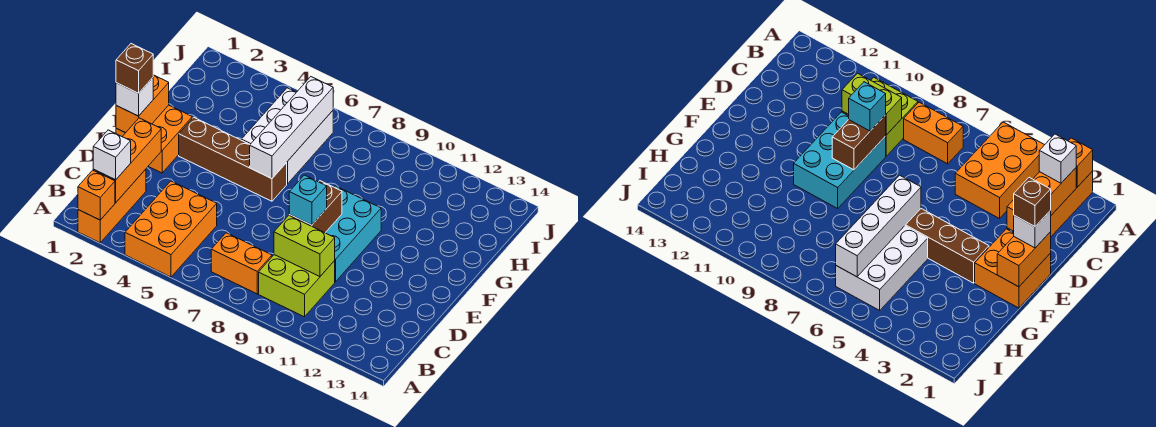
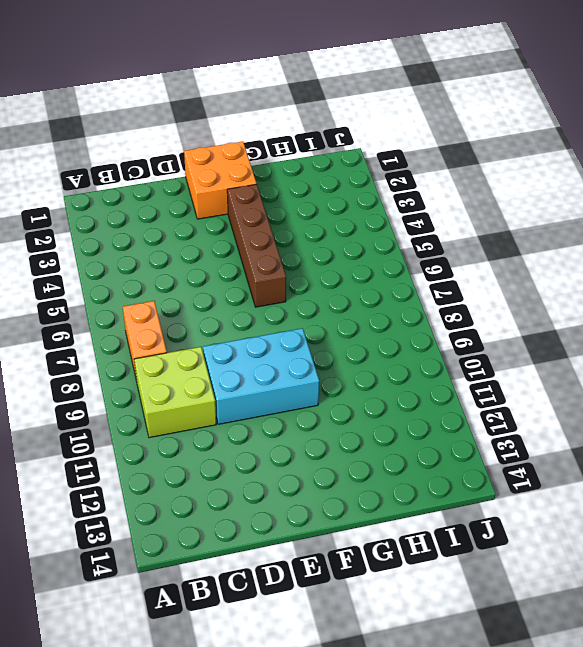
none -> orange brick A2:C2 level 1
none -> orange brick A4:C5 level 1
none -> white brick G5:I6 level 1

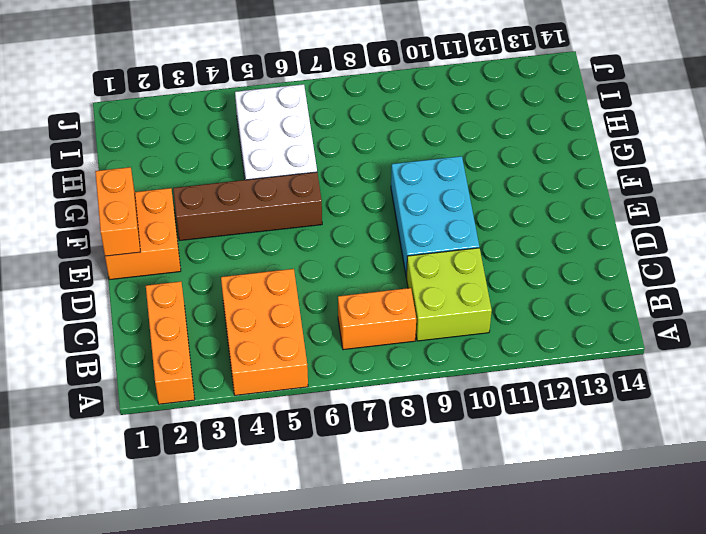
none -> orange brick A2 level 2
none -> orange brick B2:D2 level 2
none -> lime brick C9:C10 level 2

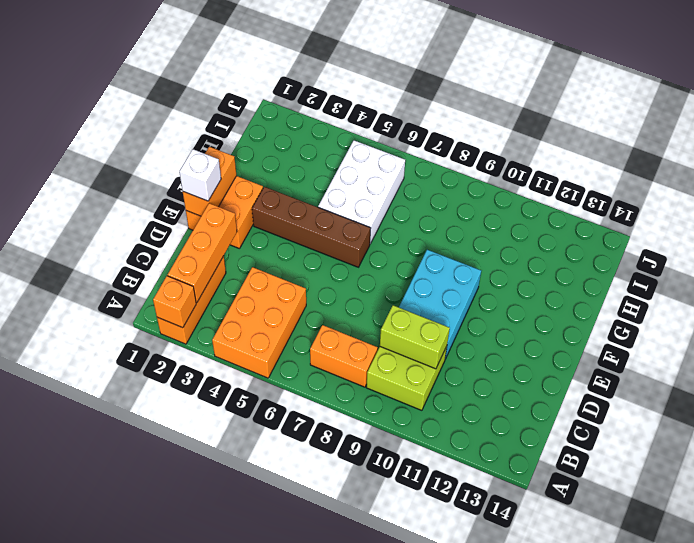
none -> brown brick D9:E9 level 2
none -> white brick F6:I6 level 2
none -> white brick B2 level 3

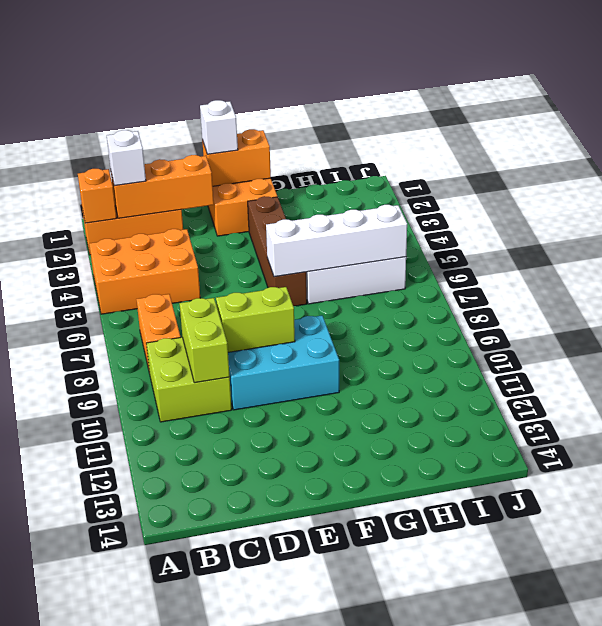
lime brick D9:E9 level 2 -> brown brick D9:E9 level 2
none -> cyan brick D9 level 3
none -> brown brick E1 level 4

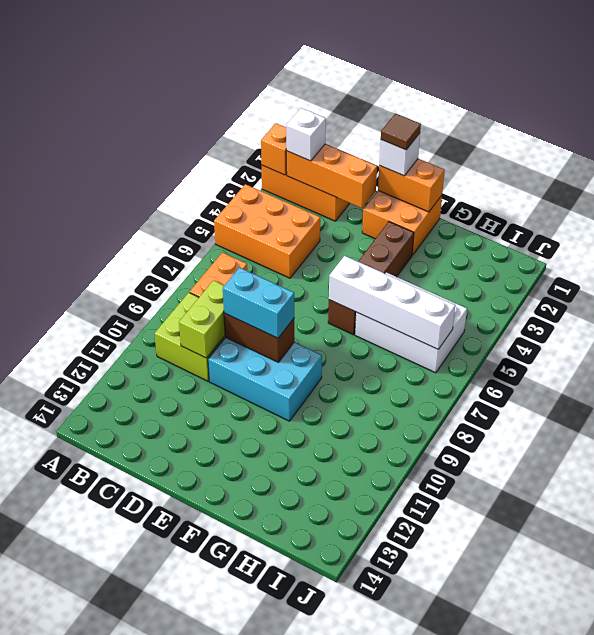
cyan brick D9:E9 level 3 -> cyan brick D9 level 3
brown tile E1 level 4 -> brown brick E1 level 4

